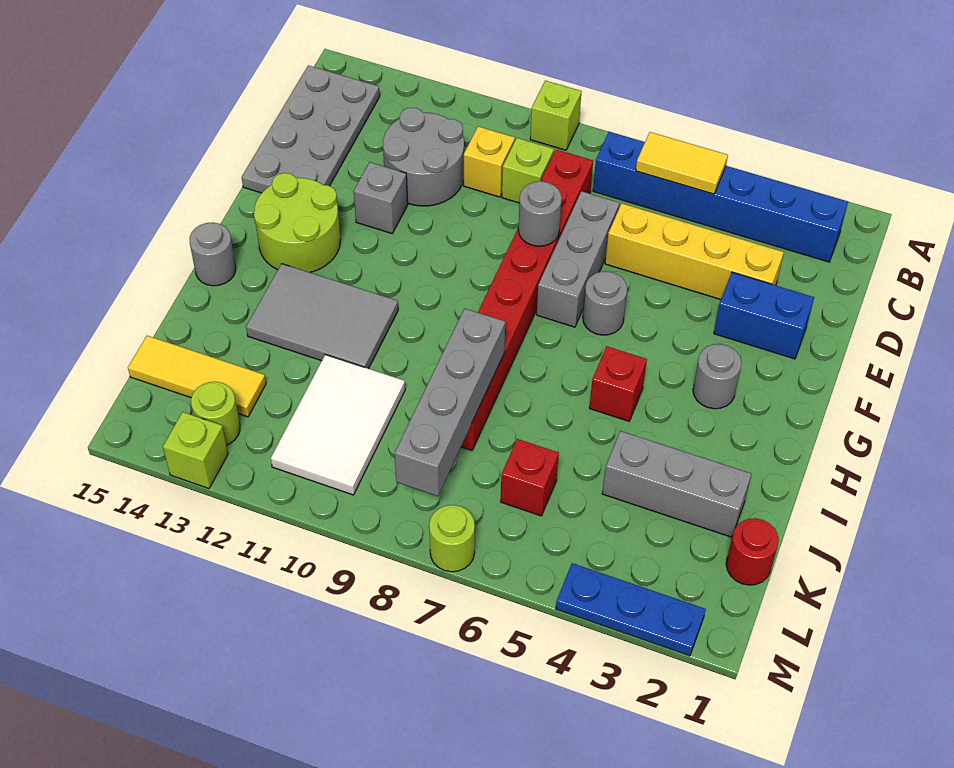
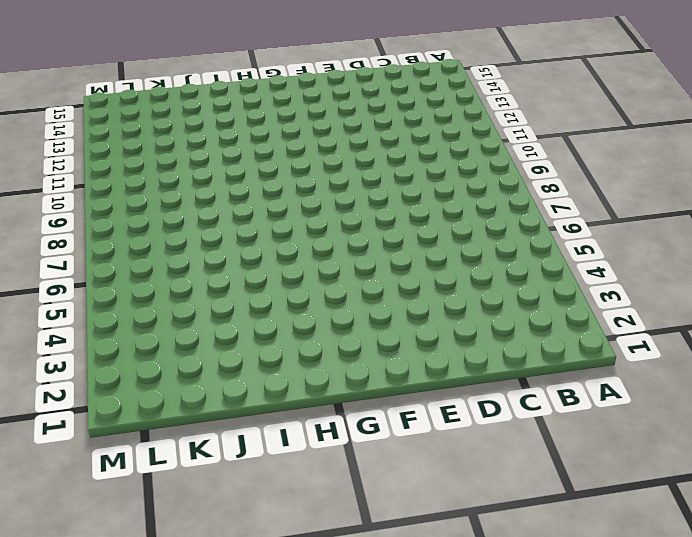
none -> lime brick A9 level 1
none -> blue brick B2:B7 level 1
none -> grey plate B14:E15 level 1

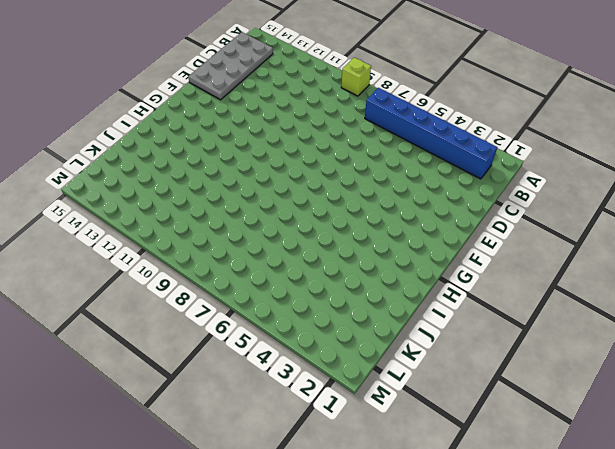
none -> red brick C8:J8 level 1
none -> lime brick C9 level 1
none -> yellow brick C10 level 1

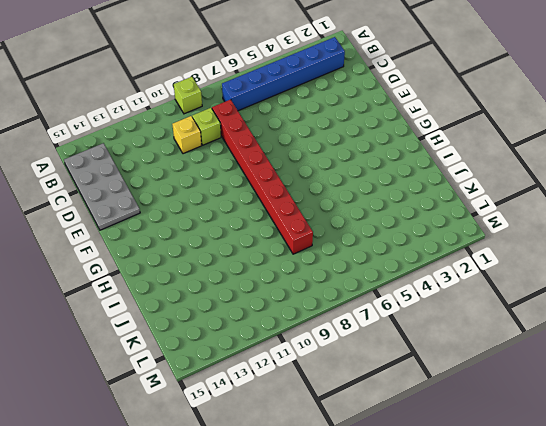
none -> grey round brick C11:D12 level 1
none -> yellow brick D3:D6 level 1
none -> grey brick D7:F7 level 1

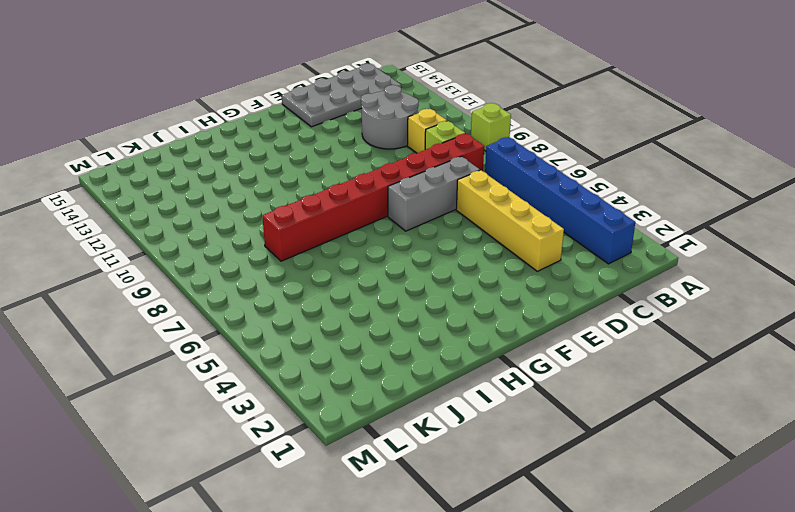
none -> blue brick E2:E3 level 1
none -> grey brick E12 level 1
none -> grey round brick F6 level 1

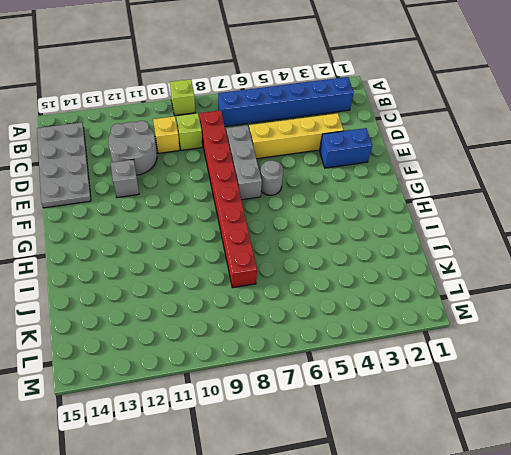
none -> lime round brick F13:G14 level 1
none -> grey round brick G3 level 1
none -> red brick H5 level 1

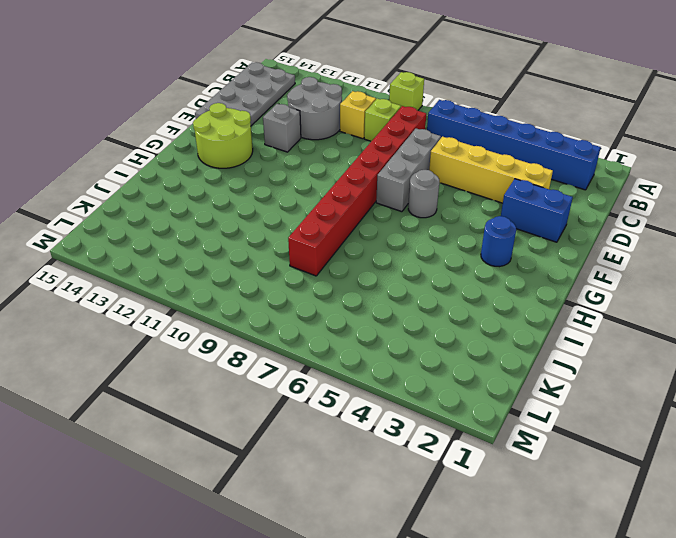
blue round brick G3 level 1 -> grey round brick G3 level 1
none -> red brick H5 level 1
none -> grey tile H11:I13 level 1
none -> grey round brick H15 level 1

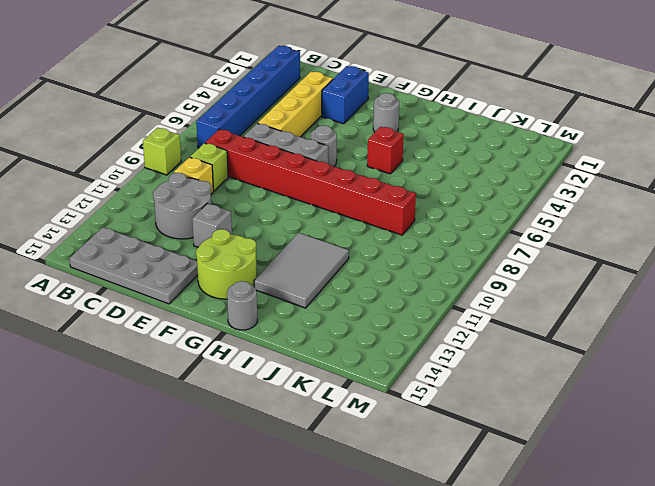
none -> grey brick J2:J4 level 1
none -> white tile J10:L11 level 1
none -> red round brick K1 level 1

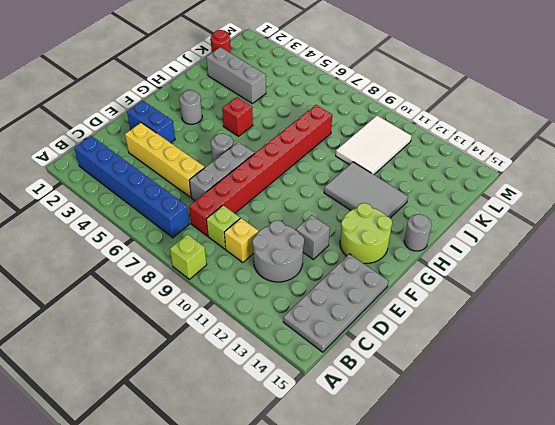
none -> red brick K6 level 1
none -> yellow tile K13:K15 level 1
none -> lime round brick L13 level 1

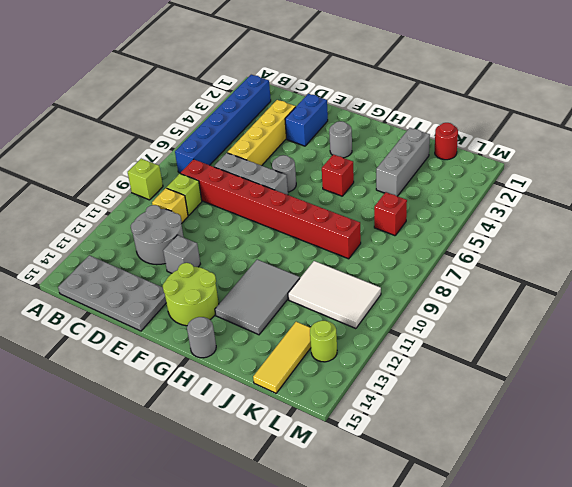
none -> blue plate M2:M4 level 1
none -> lime round brick M7 level 1
none -> lime brick M13 level 1

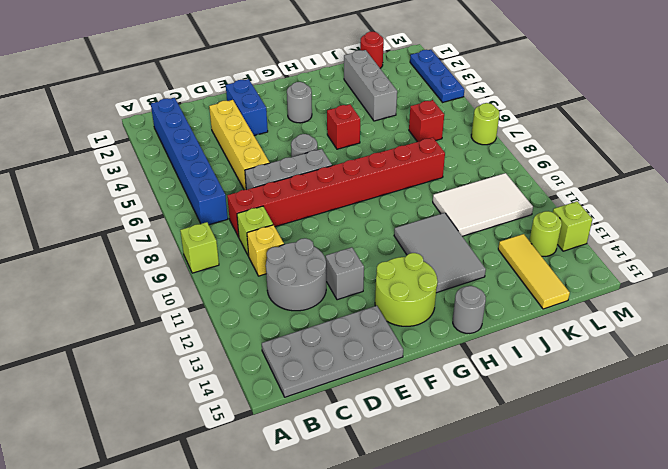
none -> yellow tile B5:B6 level 2
none -> grey round brick E8 level 2
none -> grey brick I8:L8 level 2

